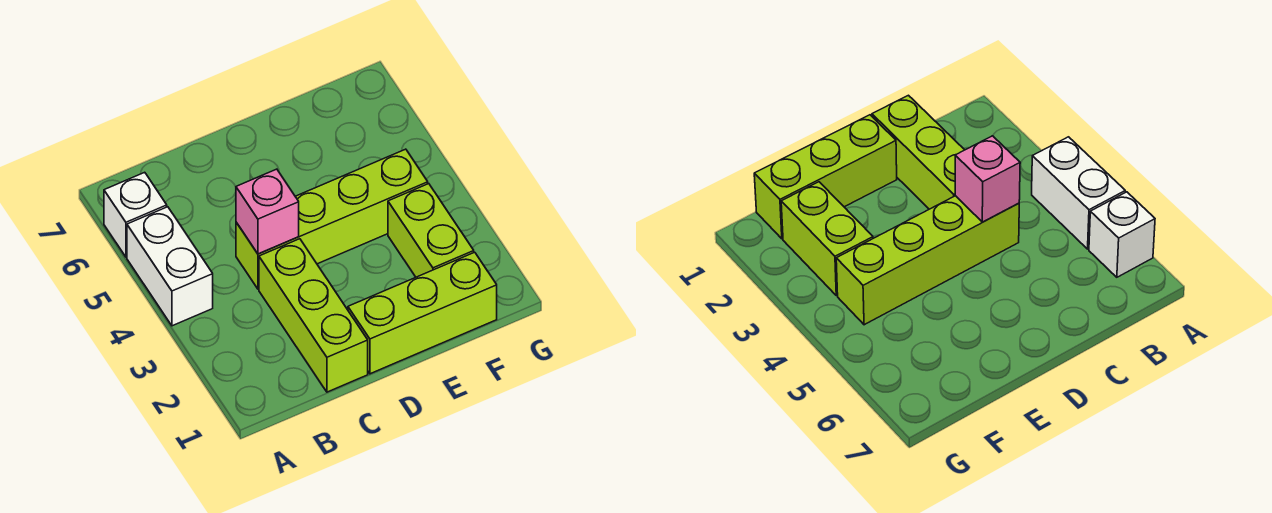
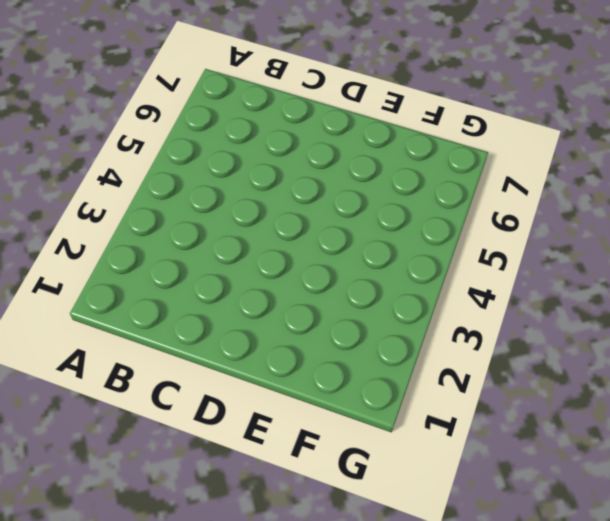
none -> white brick A4:A5 level 1
none -> white brick A6 level 1

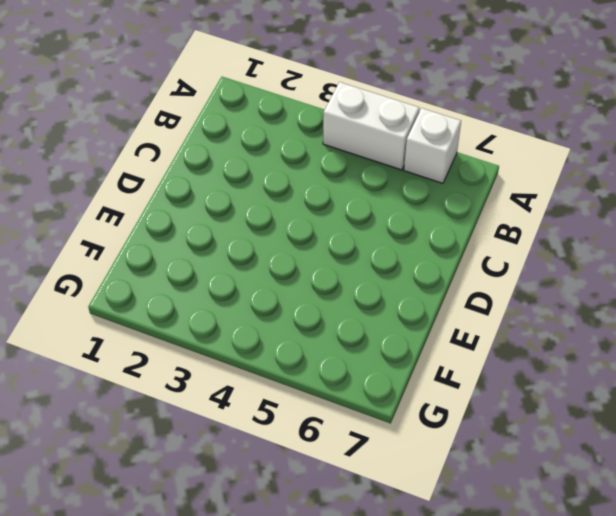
none -> lime brick C1:C3 level 1
none -> lime brick C4:F4 level 1

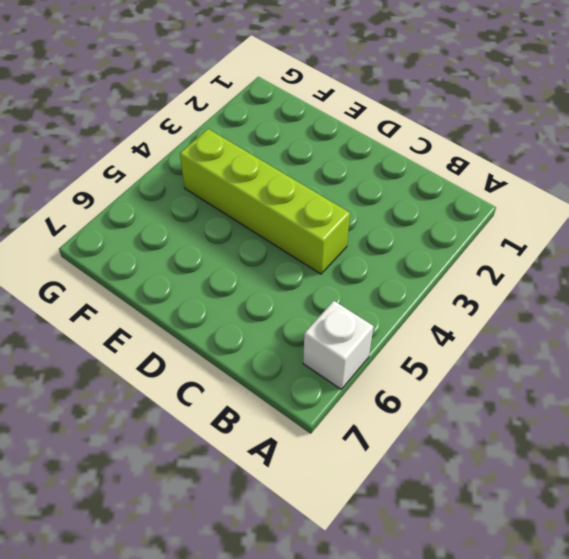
none -> white brick A4:A5 level 1
none -> lime brick C1:C3 level 1

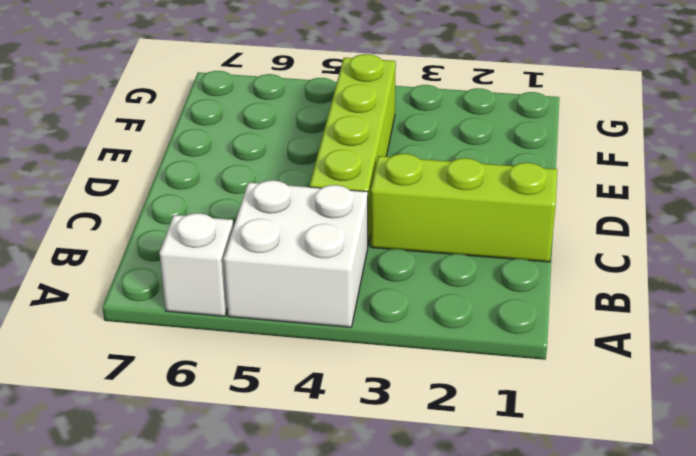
white brick A4:B5 level 1 -> white brick A4:A5 level 1
none -> lime brick D1:F1 level 1
none -> lime brick F2:F3 level 1

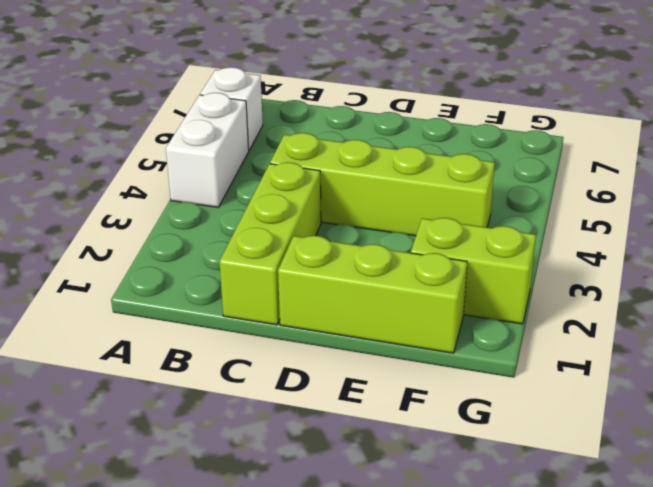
lime brick F2:G2 level 1 -> lime brick F2:F3 level 1
none -> pink brick C4 level 2

